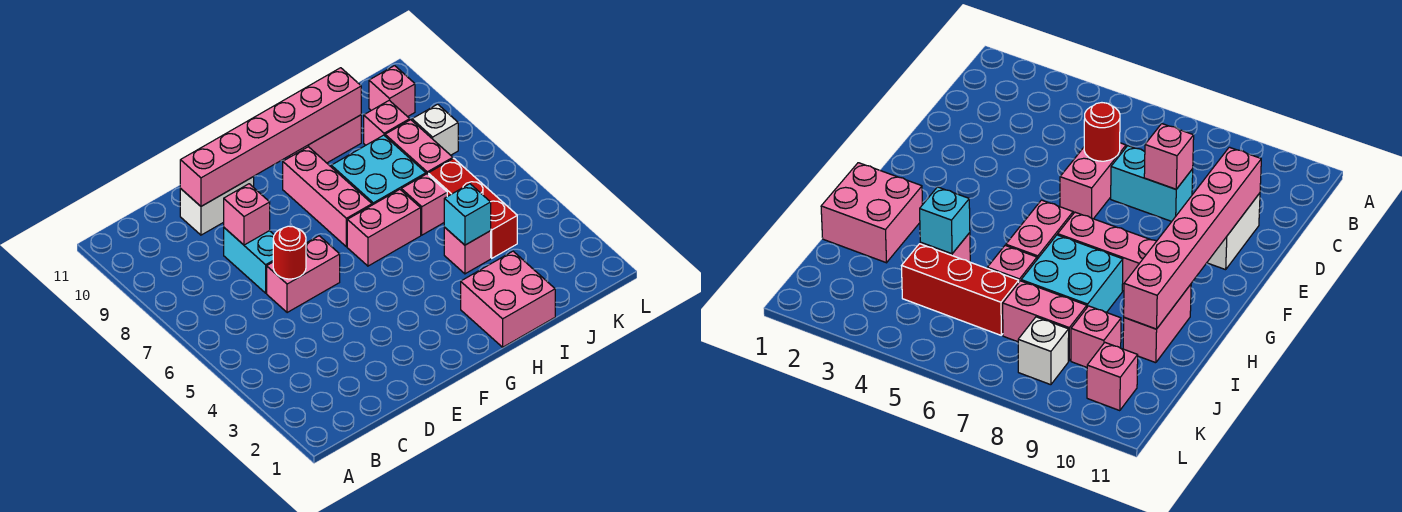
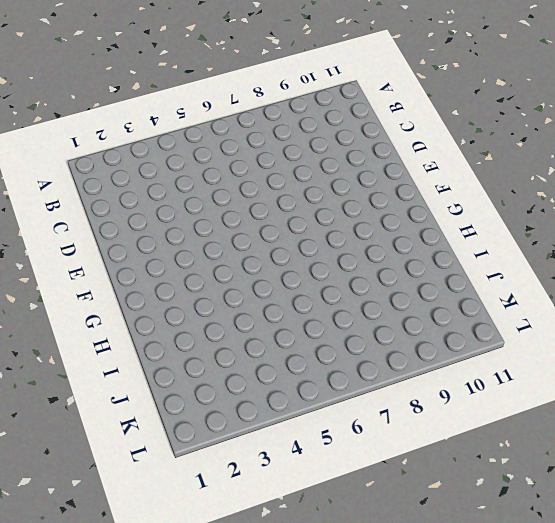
none -> pink brick D6:E6 level 1
none -> cyan brick D7:D8 level 1
none -> white brick D10:E10 level 1

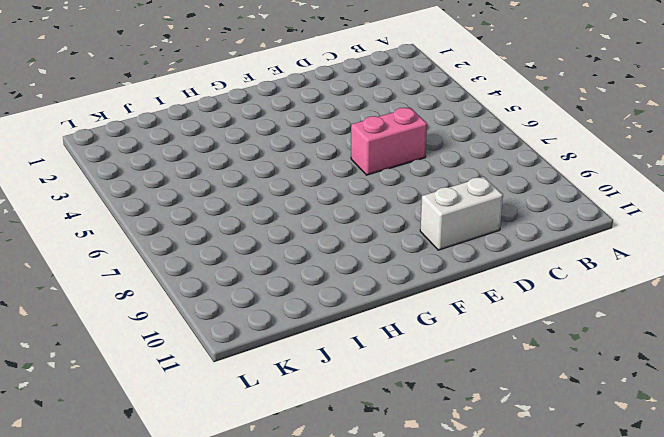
none -> cyan brick D7:D8 level 1
none -> pink brick G6:H6 level 1
none -> pink brick G7:G9 level 1

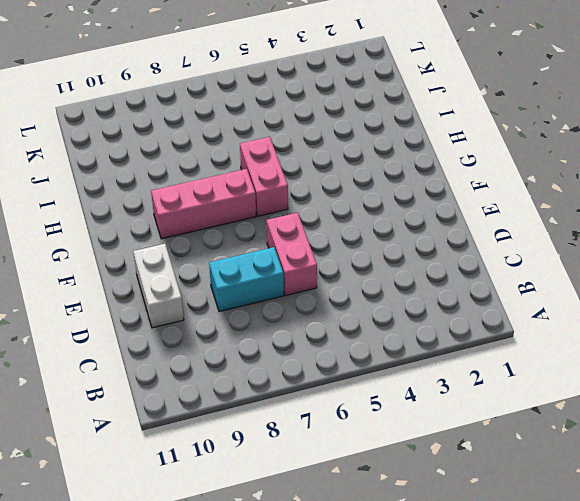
none -> pink brick H1:I2 level 1
none -> cyan brick H7:I8 level 1
none -> pink brick H10:I10 level 1

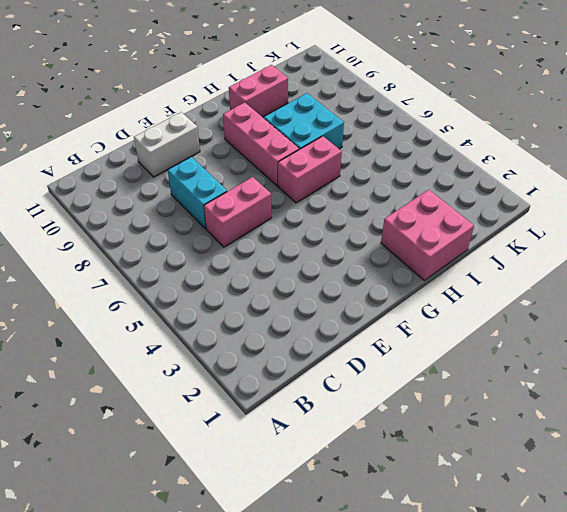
none -> pink brick I4 level 1
none -> pink brick I6 level 1
none -> red brick J4:J6 level 1

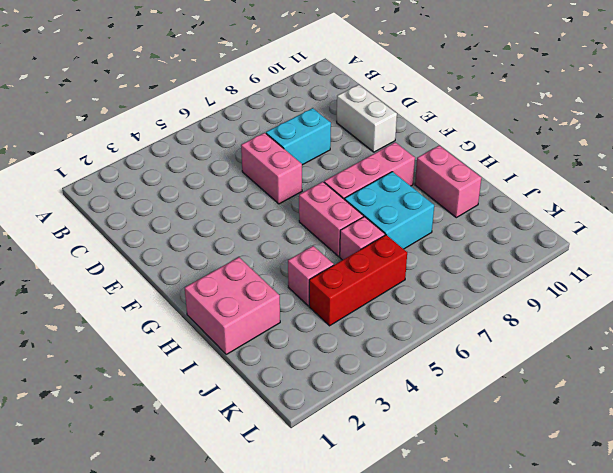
none -> pink brick J7:J8 level 1
none -> pink brick J9 level 1
none -> white brick K8 level 1

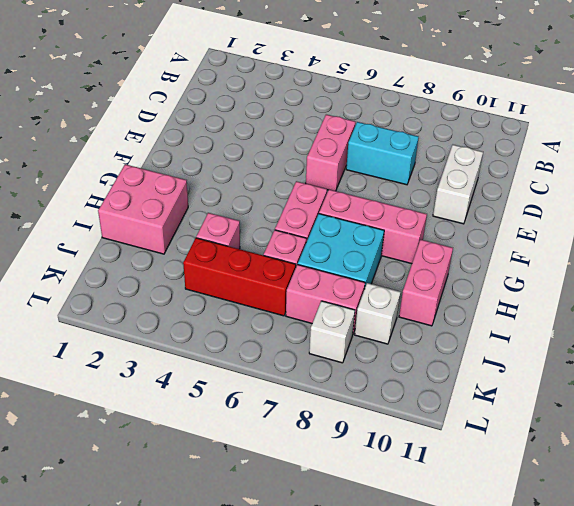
white brick J9 level 1 -> pink brick J9 level 1
none -> pink brick K10 level 1
none -> red round brick D6 level 2
none -> pink brick D8 level 2

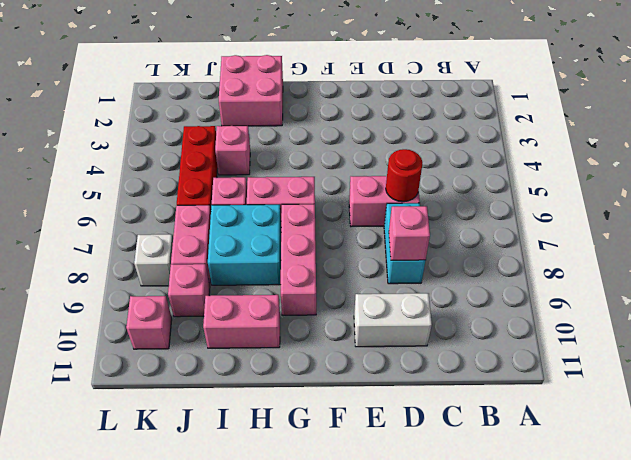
none -> pink brick D10:I10 level 2
none -> cyan brick I4 level 2

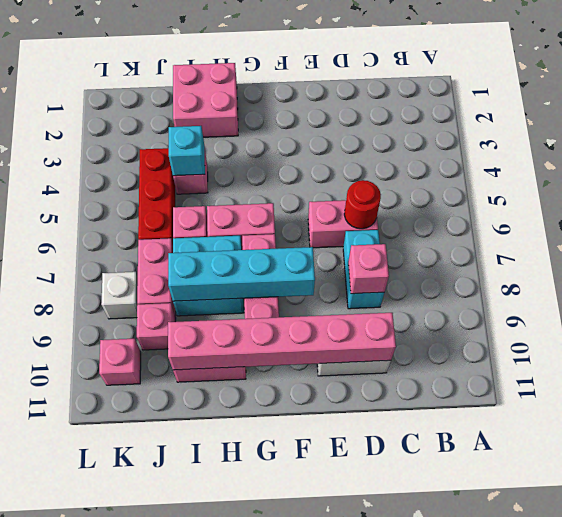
cyan brick F8:I8 level 2 -> none

